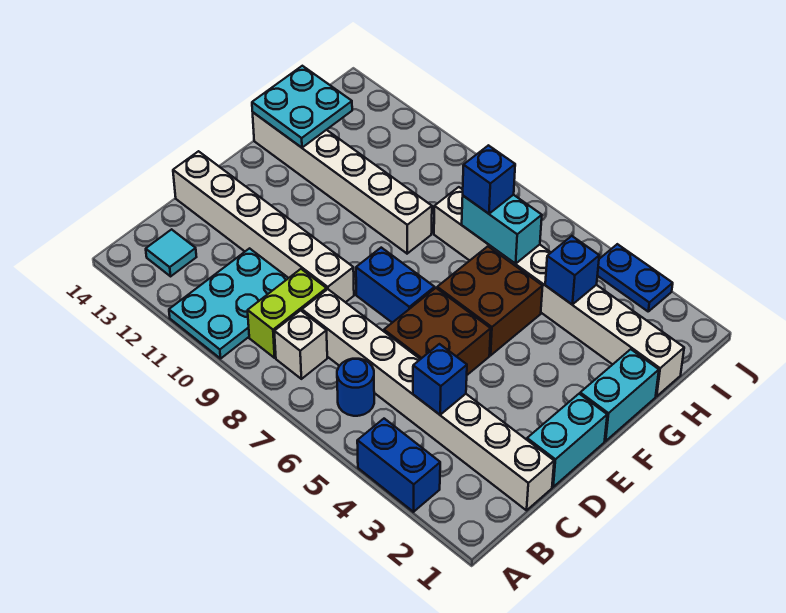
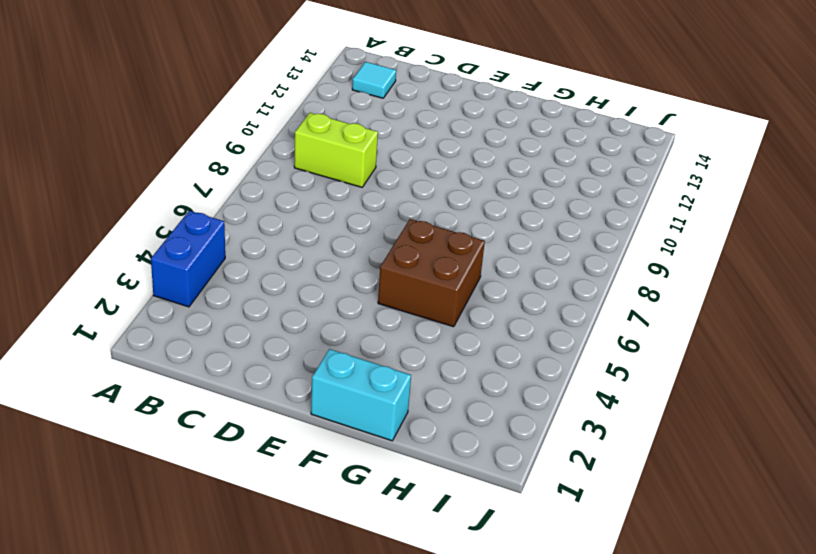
none -> cyan plate A10:C11 level 1
none -> blue round brick B6 level 1
none -> white brick B8 level 1

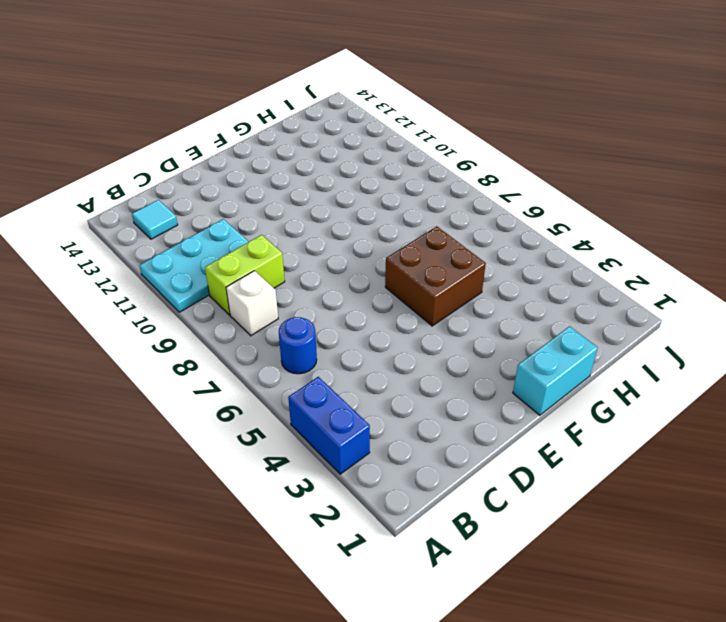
none -> white brick C1:C8 level 1
none -> cyan brick D1:E1 level 1
none -> brown brick D5:E6 level 1

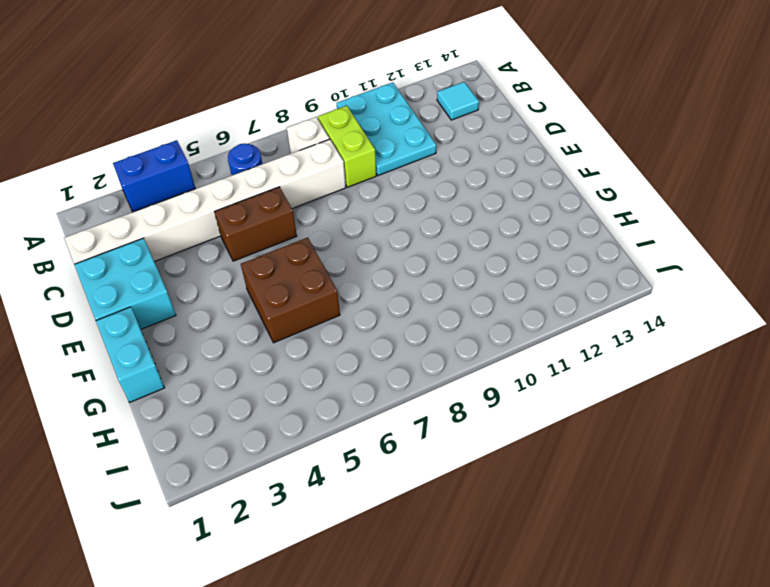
cyan brick D1:E2 level 1 -> cyan brick D1:E1 level 1
brown brick D5:D6 level 1 -> brown brick D5:E6 level 1
none -> white brick D9:D14 level 1
none -> blue brick E7:E8 level 1
none -> white brick G9:G14 level 1

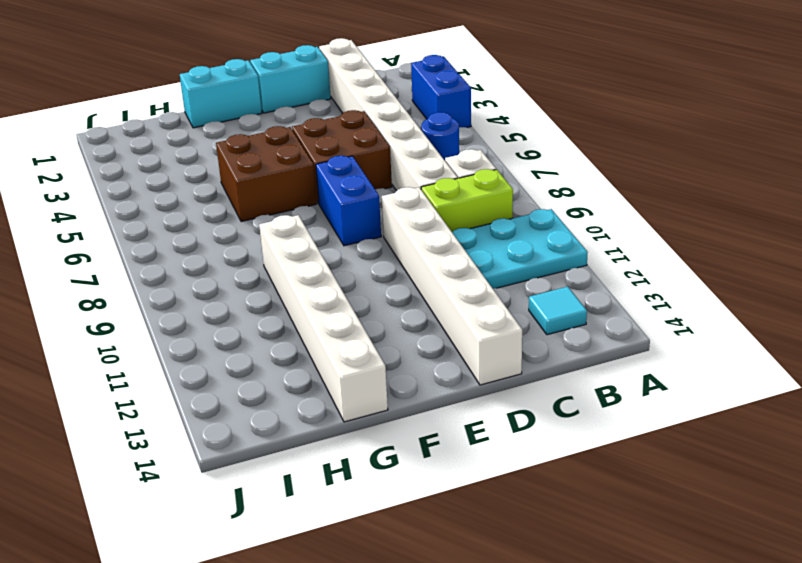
none -> white brick H1:H8 level 1
none -> blue plate J3:J4 level 1
none -> blue brick C4 level 2

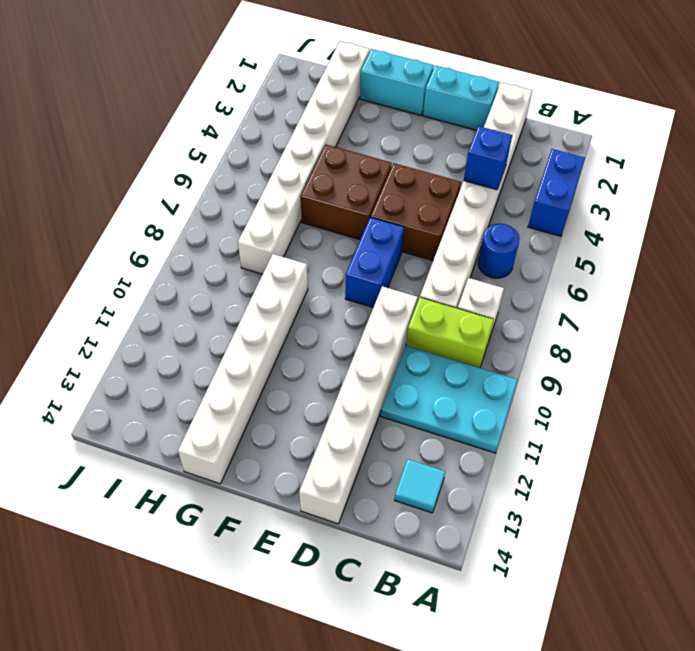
none -> blue plate J3:J4 level 1
none -> cyan plate G13:H14 level 2
none -> blue brick H4 level 2

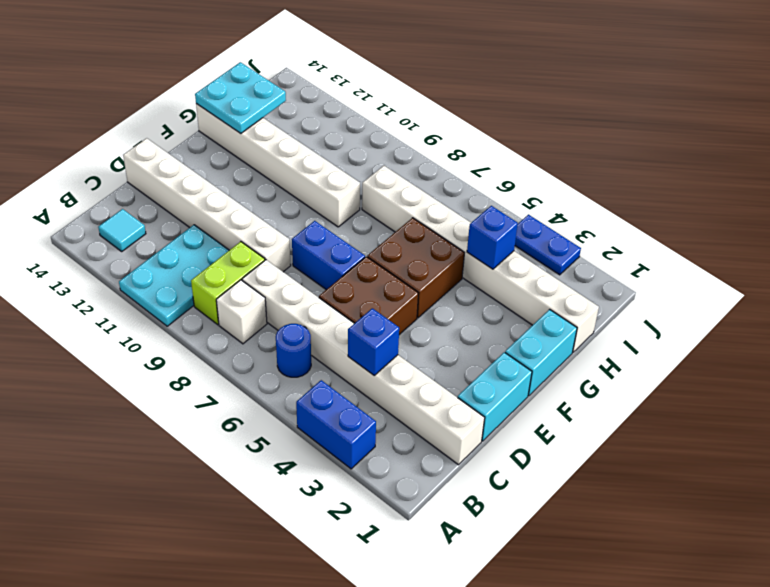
none -> cyan brick H6:H7 level 2
none -> blue brick H7 level 3

